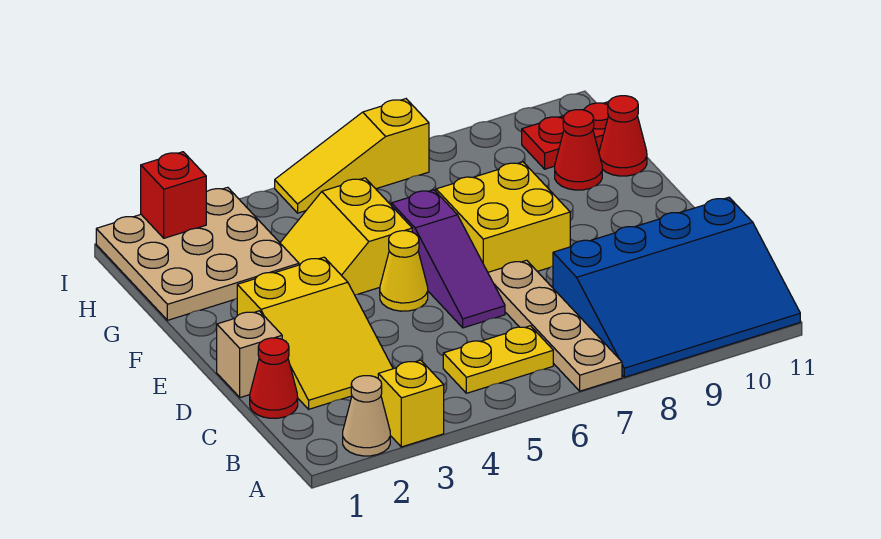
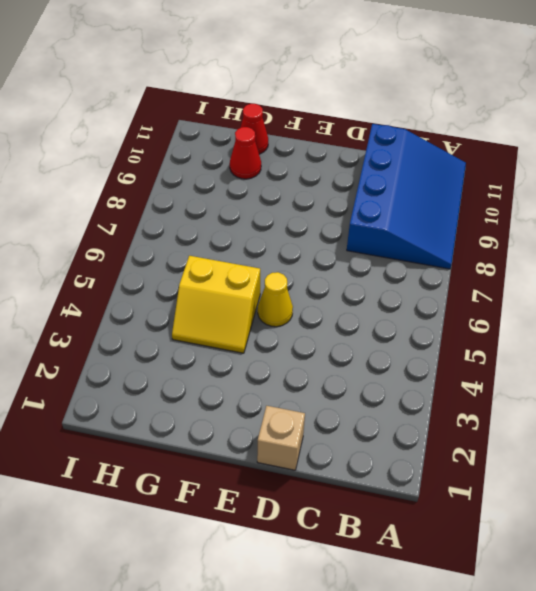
none -> tan cone A2 level 1
none -> yellow brick A3 level 1
none -> tan plate A7:D7 level 1

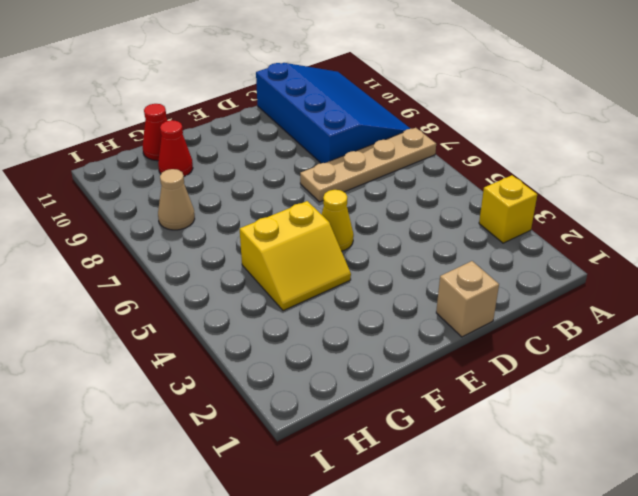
tan cone H8 level 1 -> tan cone A2 level 1
none -> yellow plate B5:B6 level 1
none -> red cone C1 level 1
none -> yellow slope C2:E3 level 1 top E

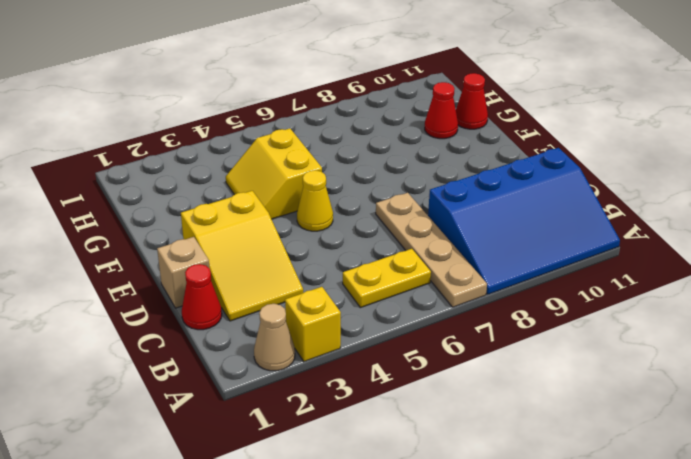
none -> purple slope D6:F6 level 1 top F
none -> yellow brick E7:F8 level 1
none -> tan plate G1:I3 level 1

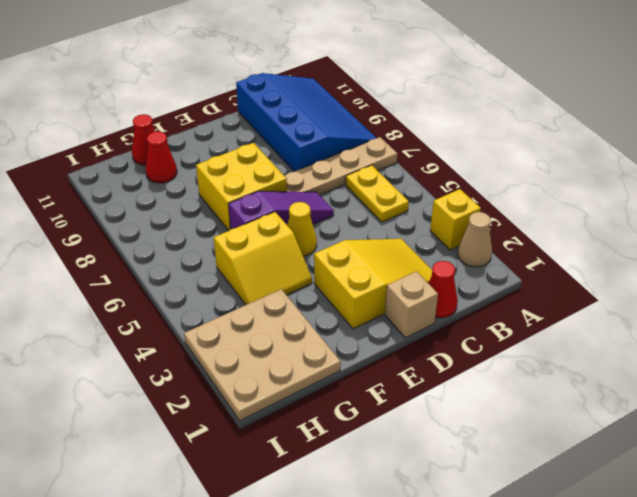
none -> red plate H10:H11 level 1
none -> yellow slope I5:I7 level 1 top 7
none -> red brick I2 level 2

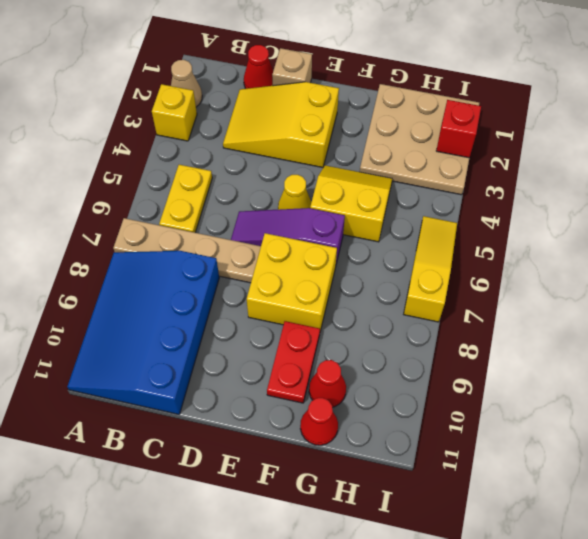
red plate F9:F10 level 1 -> red plate H10:H11 level 1

